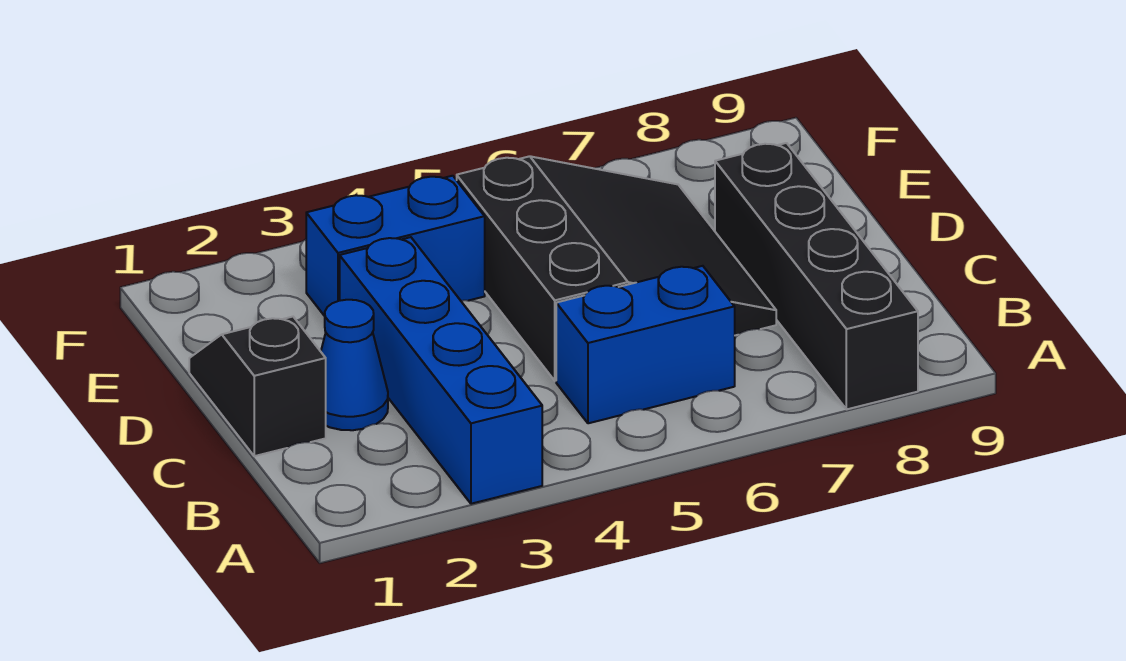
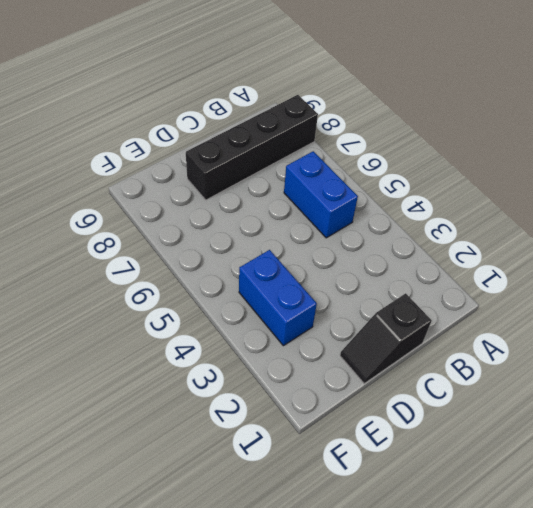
none -> blue brick A3:D3 level 1
none -> blue cone C2 level 1

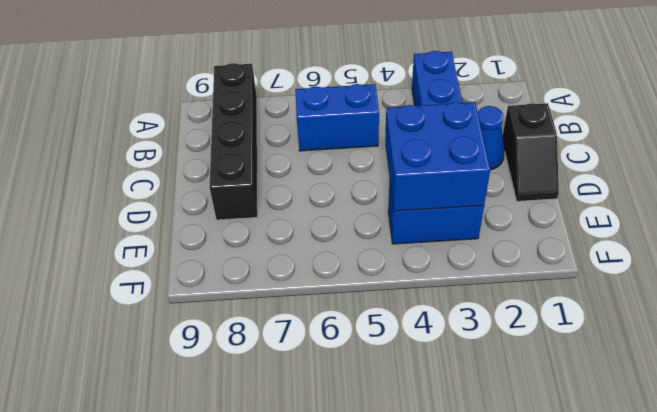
blue brick D3:E4 level 2 -> none
none -> black slope C5:E7 level 1 top 5

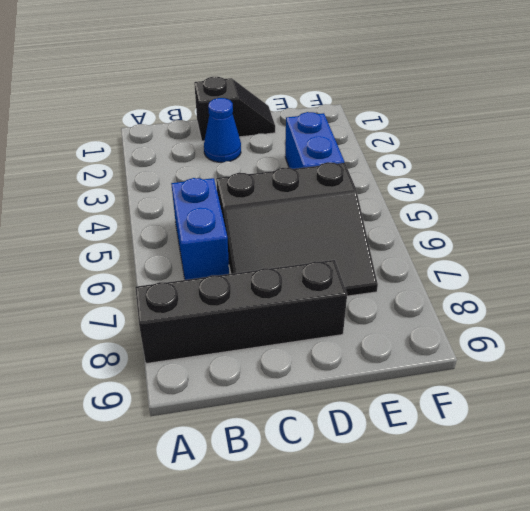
none -> blue brick A3:D3 level 1

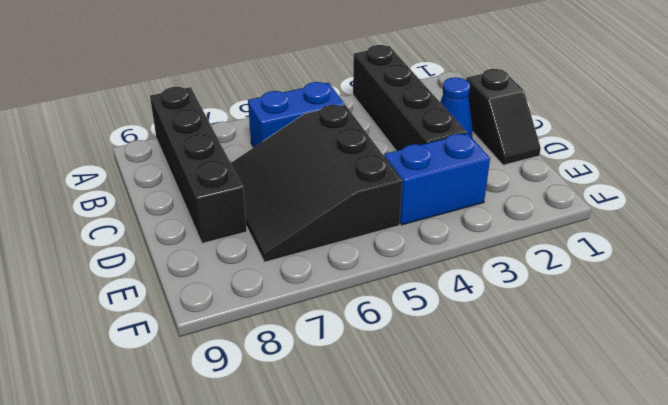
black brick A3:D3 level 1 -> blue brick A3:D3 level 1

